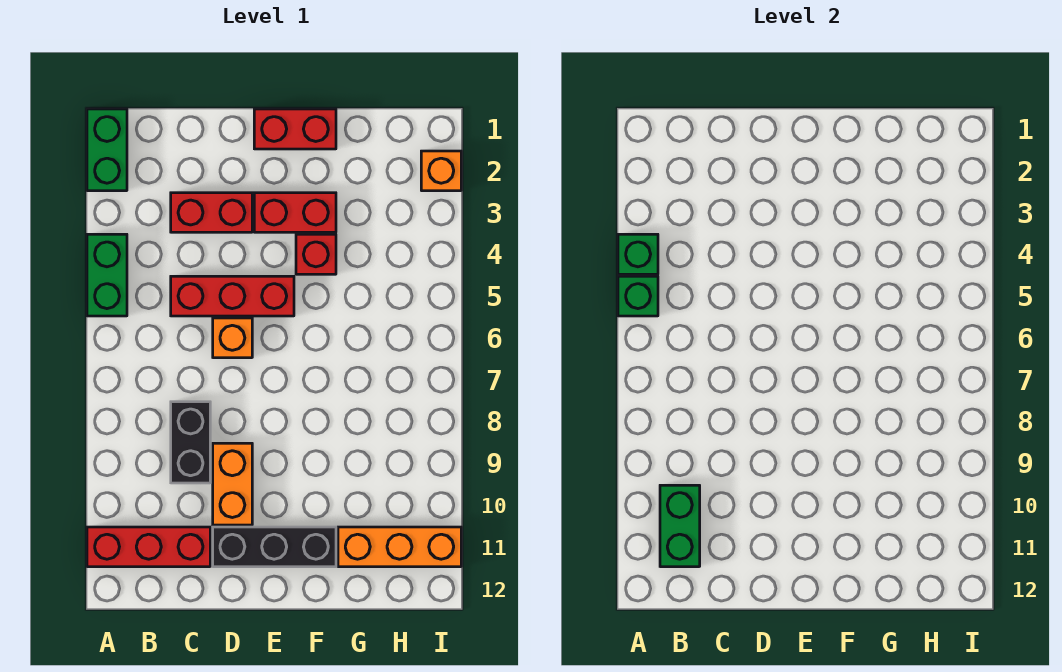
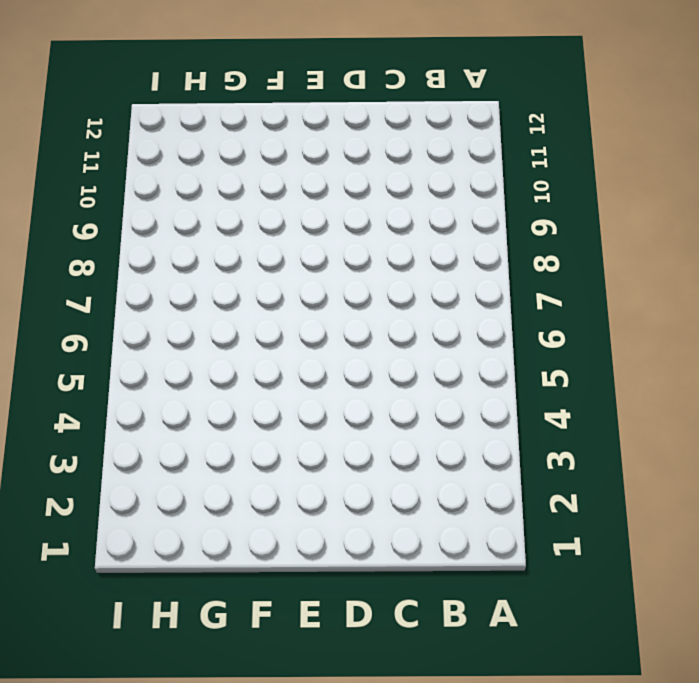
none -> green brick A1:A2 level 1
none -> green brick A4:A5 level 1
none -> red brick A11:C11 level 1

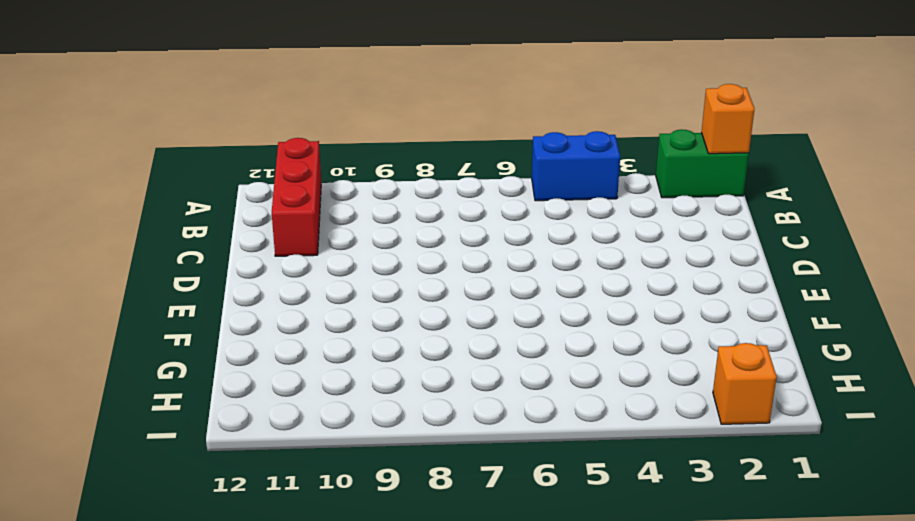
orange brick A1 level 2 -> orange brick D6 level 1
blue brick A4:A5 level 1 -> green brick A4:A5 level 1
none -> red brick C3:D3 level 1
none -> red brick C5:E5 level 1
none -> black brick C8:C9 level 1

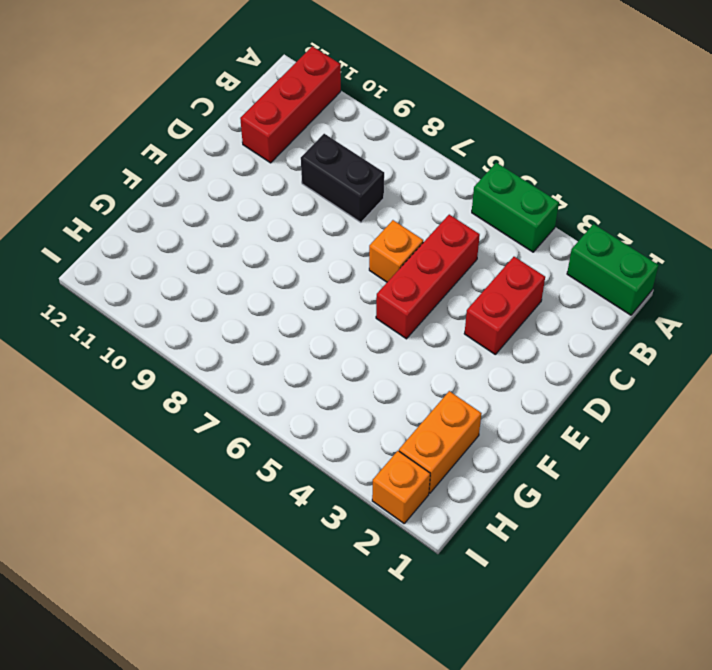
orange brick G2:H2 level 1 -> orange brick D9:D10 level 1
none -> black brick D11:F11 level 1
none -> red brick E1:F1 level 1
none -> red brick E3:F3 level 1

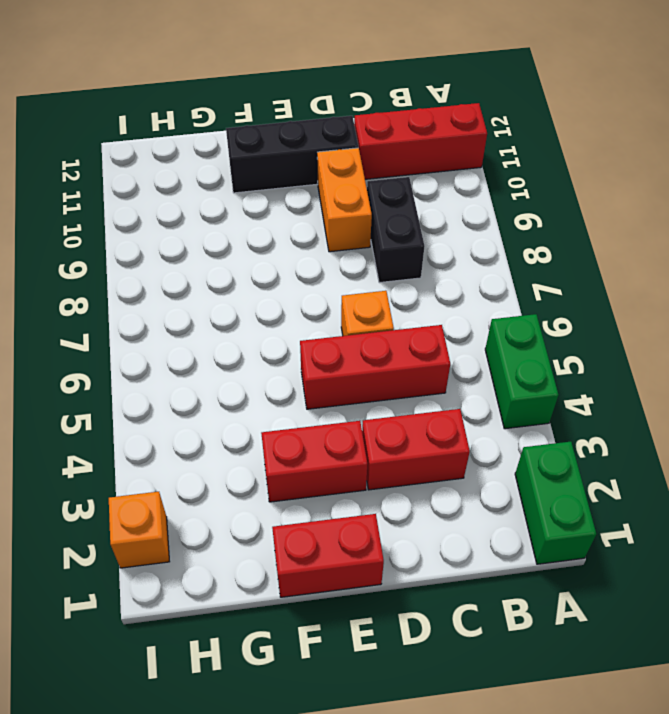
none -> red brick F4 level 1
none -> orange brick G11:I11 level 1
none -> green brick A4 level 2

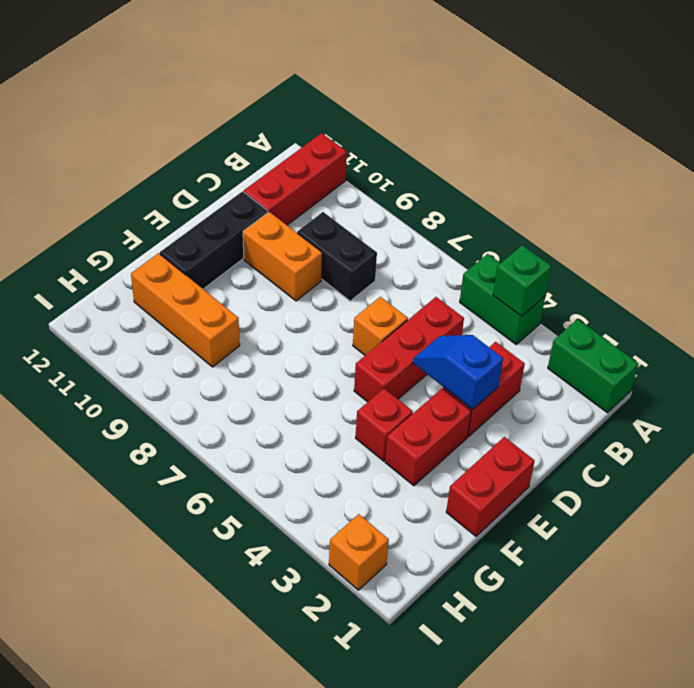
blue slope D3:D4 level 2 top 3 -> none
orange brick G9:G11 level 1 -> orange brick G11:I11 level 1
none -> green brick A5 level 2
none -> green brick B10:B11 level 2

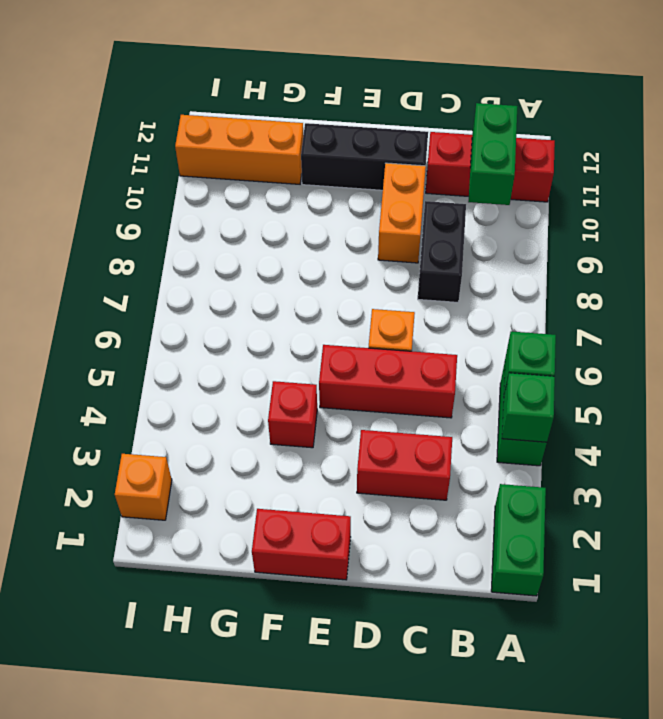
none -> red brick E3:F3 level 1

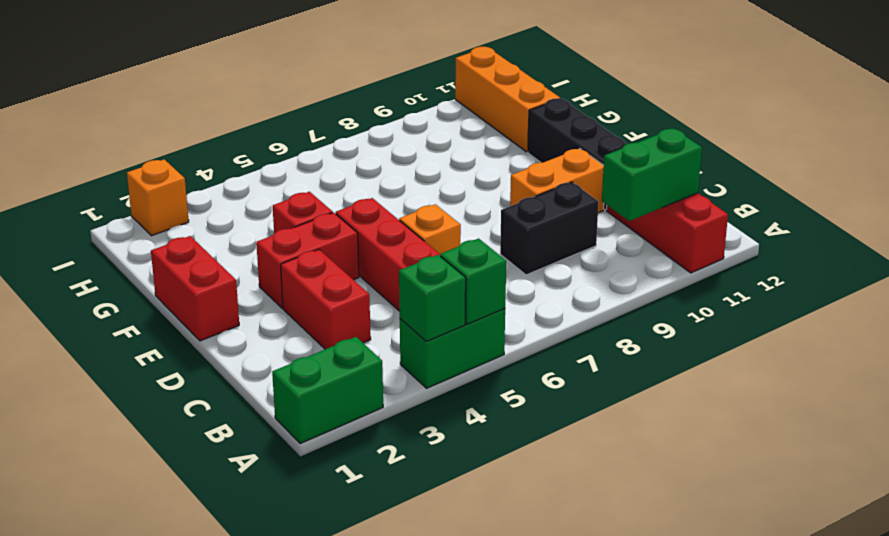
red brick E3:E4 level 1 -> red brick E3:F3 level 1

